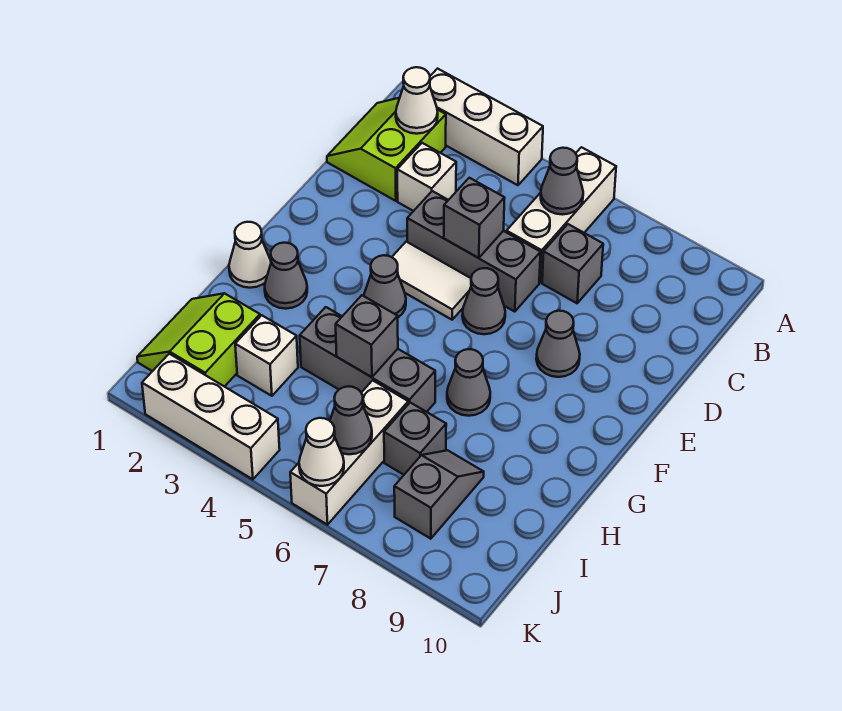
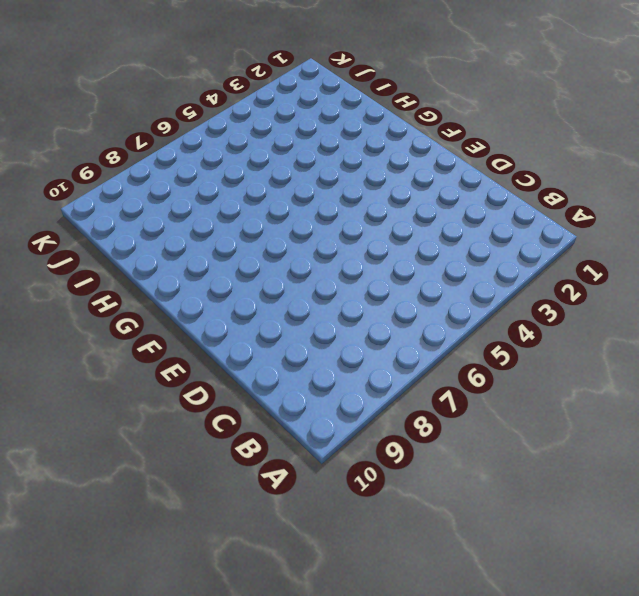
none -> white brick A2:A4 level 1
none -> white brick A6:C6 level 1
none -> lime slope B1:C2 level 1 top 2

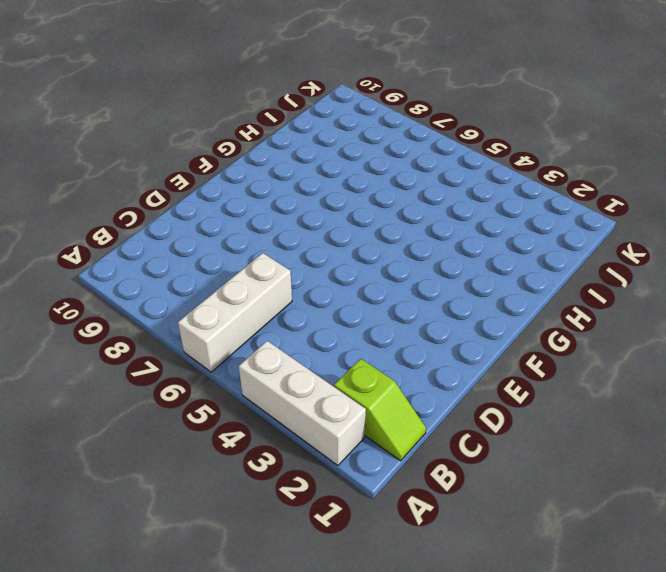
lime slope B1:B2 level 1 top 2 -> lime slope B1:C2 level 1 top 2
none -> white brick C3 level 1
none -> grey brick C7 level 1
none -> grey brick D4:D6 level 1

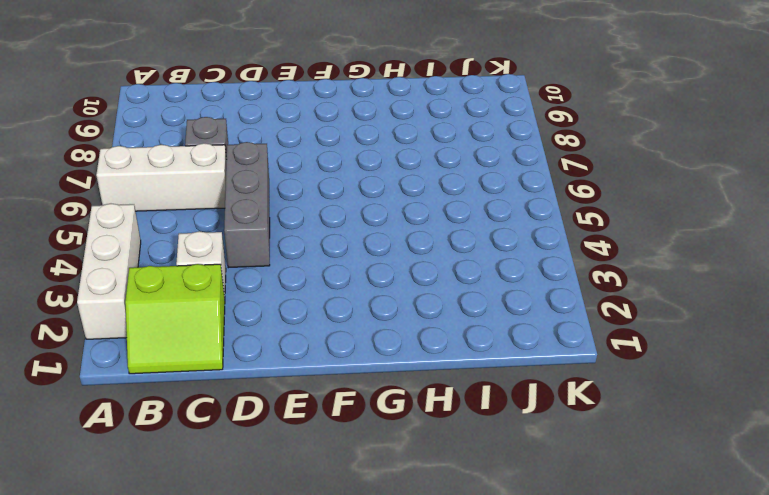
none -> white tile E4:E5 level 1
none -> grey cone E6 level 1
none -> grey cone E8 level 1

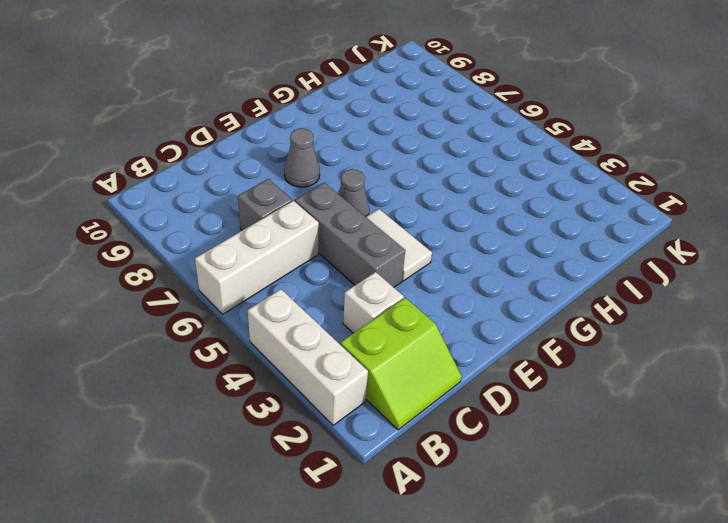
none -> grey cone F4 level 1
none -> white cone G1 level 1
none -> grey cone G2 level 1

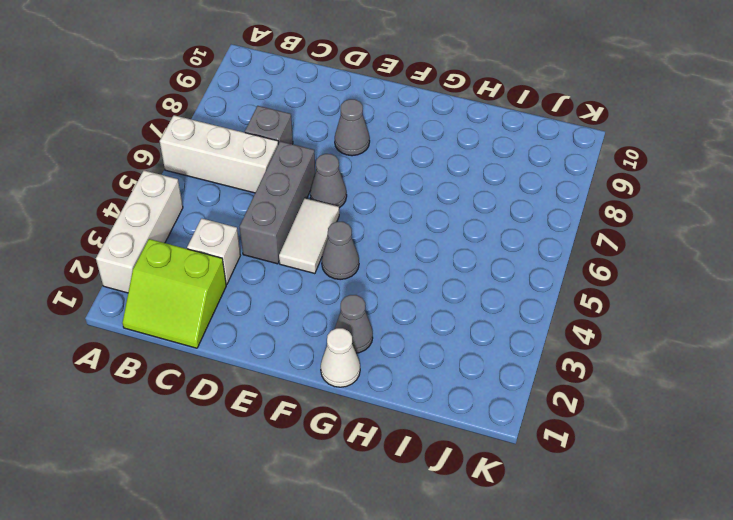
none -> grey cone G7 level 1
none -> grey brick H4:H6 level 1
none -> lime slope I1:J2 level 1 top 2

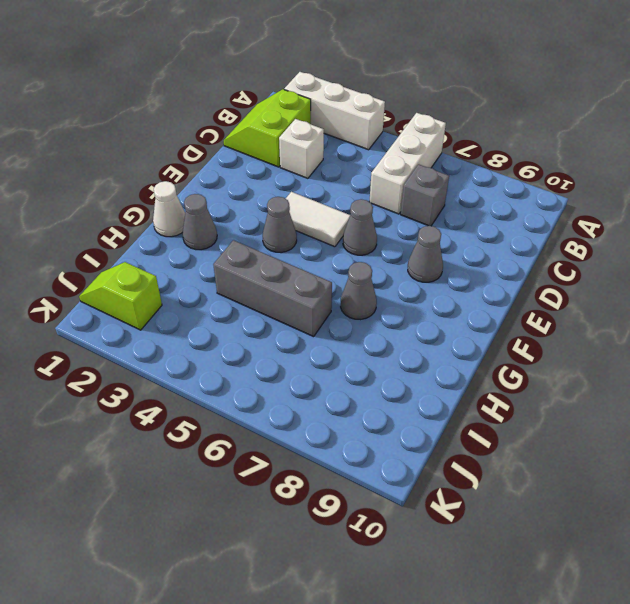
lime slope J1:J2 level 1 top 2 -> lime slope I1:J2 level 1 top 2
none -> grey brick D4:D6 level 1
none -> white brick I3 level 1
none -> white brick I6:K6 level 1

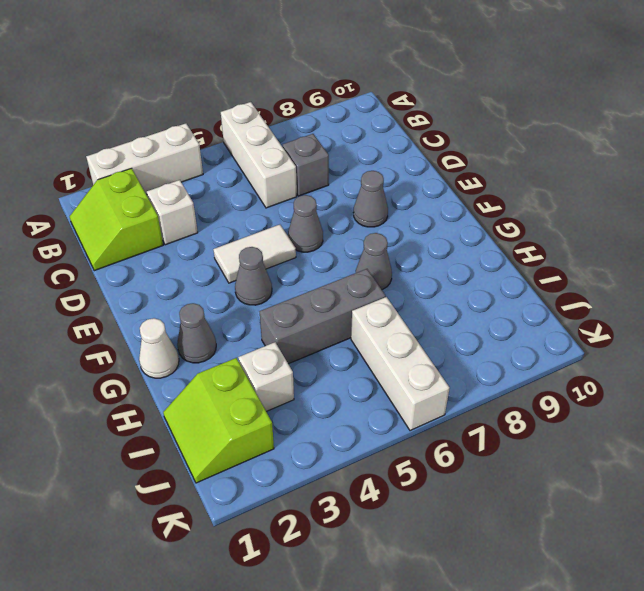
none -> grey brick D4:D6 level 1
none -> grey brick I7 level 1
none -> grey slope I8:J8 level 1 top J

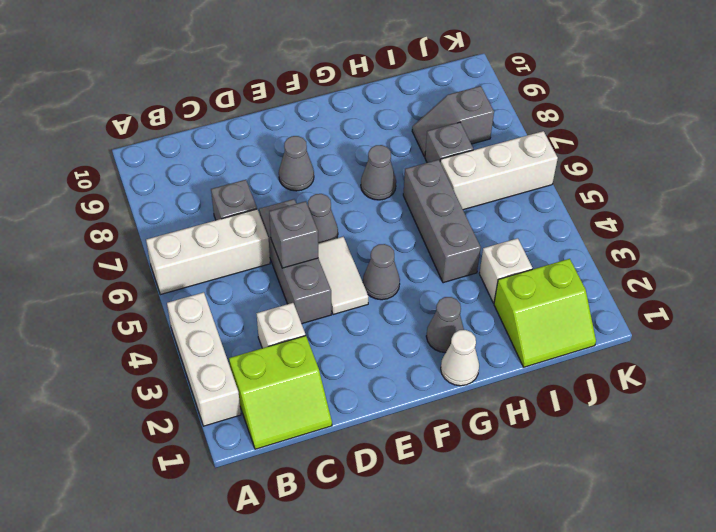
none -> white brick K2:K4 level 1
none -> white cone B2 level 2
none -> grey cone B6 level 2

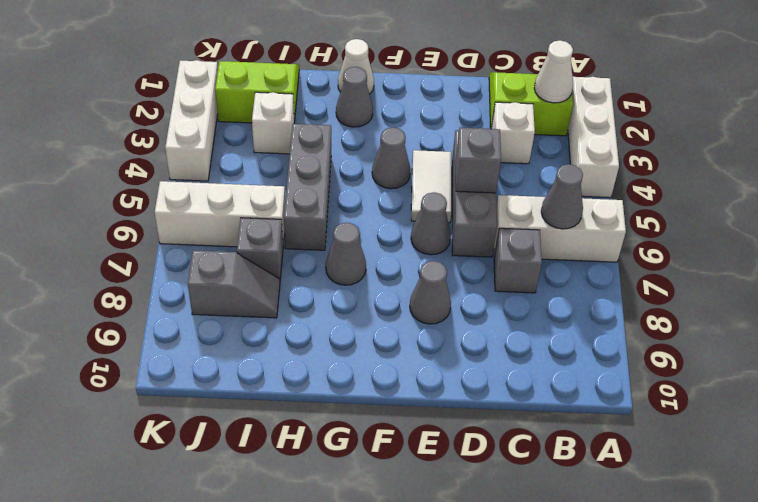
none -> grey brick H5 level 2
none -> grey cone J6 level 2
none -> white cone K6 level 2

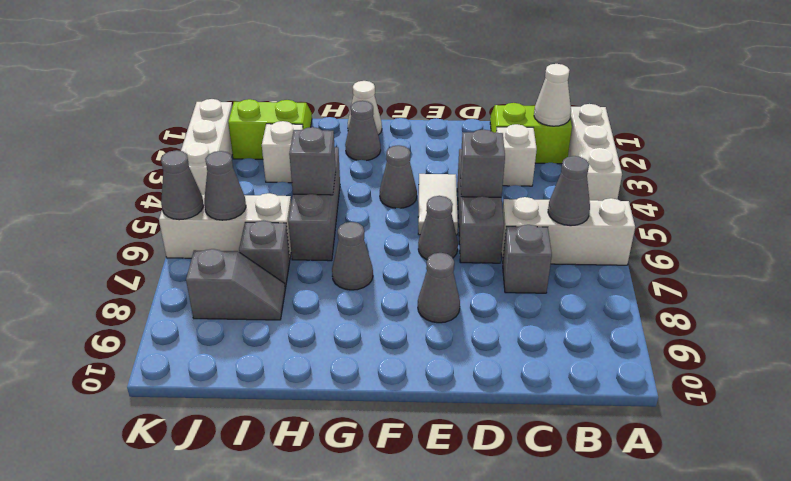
grey cone K6 level 2 -> white cone K6 level 2

